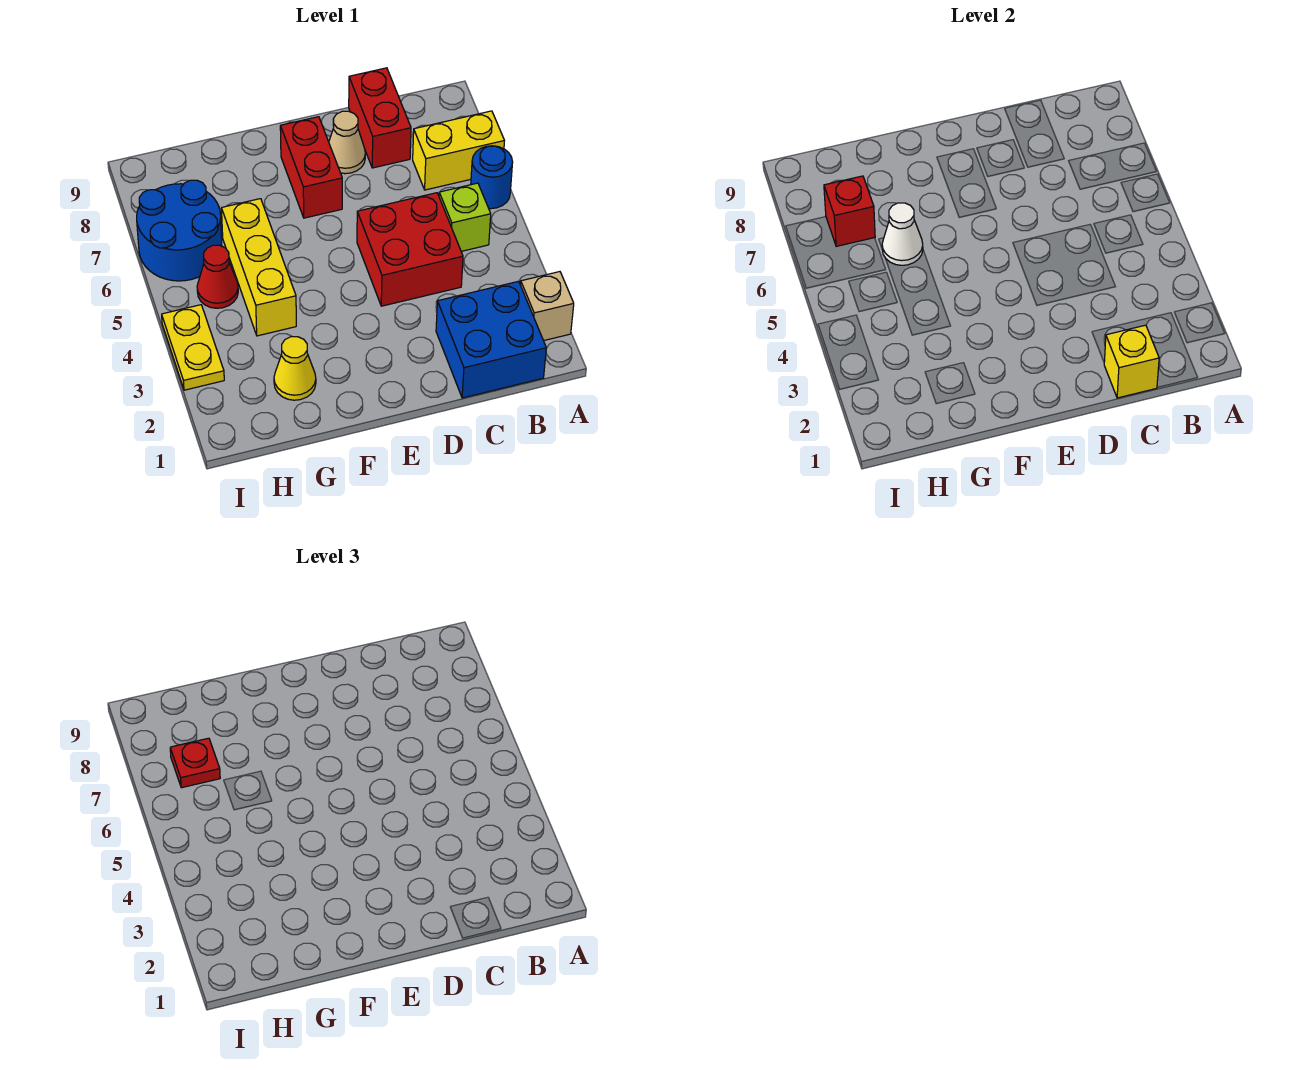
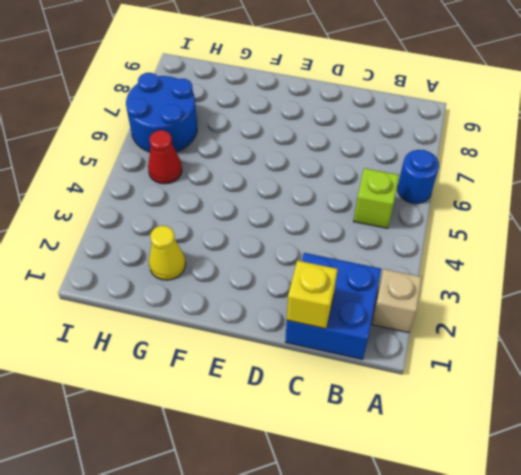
none -> yellow brick A7:B7 level 1
none -> red brick C4:D5 level 1
none -> red brick C8:C9 level 1

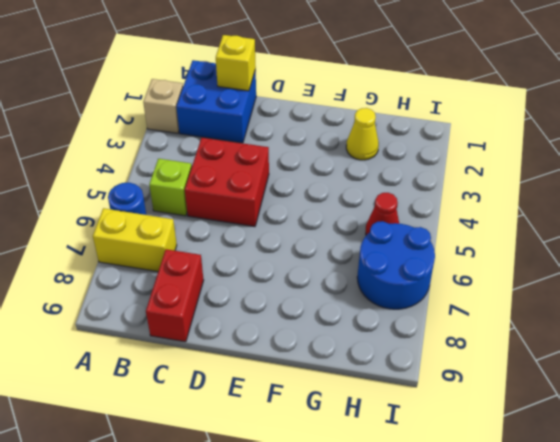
none -> tan cone D8 level 1
none -> red brick E7:E8 level 1
none -> yellow brick G4:G6 level 1

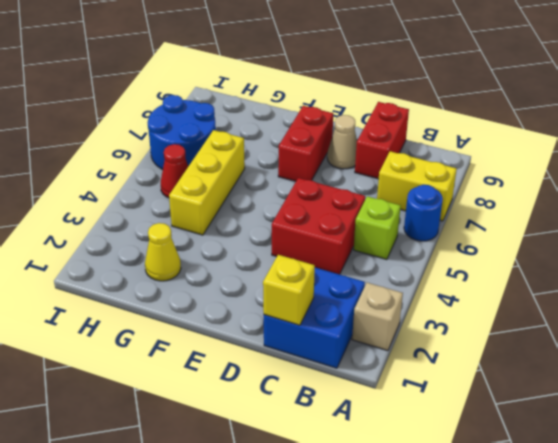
none -> yellow plate I3:I4 level 1
none -> white cone G6 level 2
none -> red brick H7 level 2

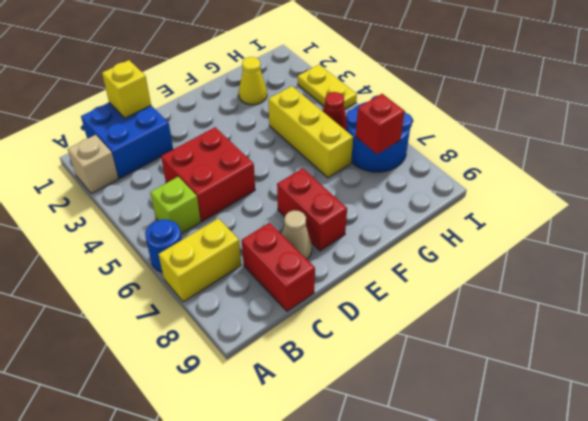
none -> white cone G6 level 2
none -> red plate H7 level 3

